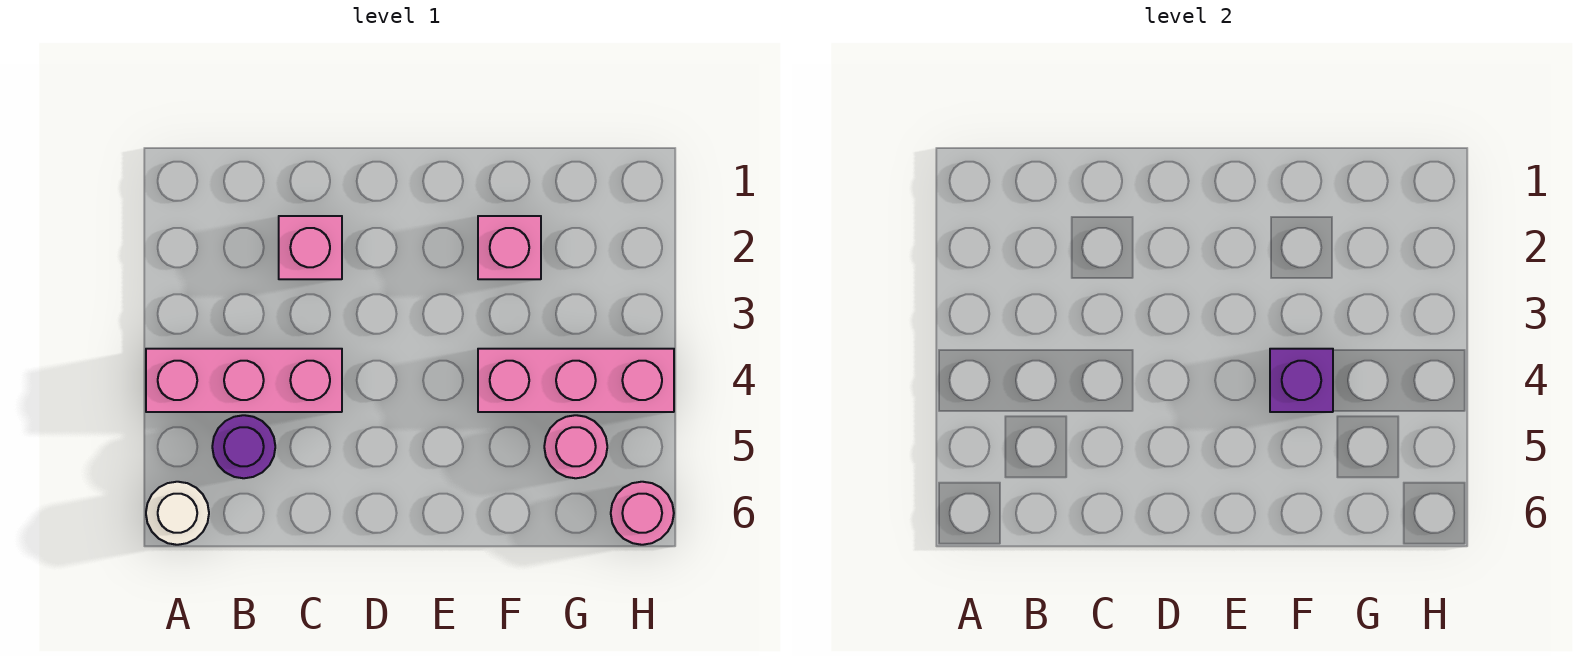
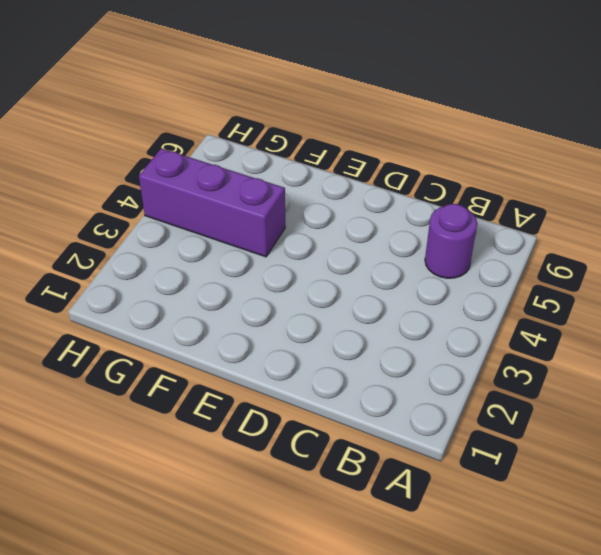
purple brick F4:H4 level 1 -> pink brick F4:H4 level 1
none -> pink brick A4:C4 level 1
none -> white round brick A6 level 1

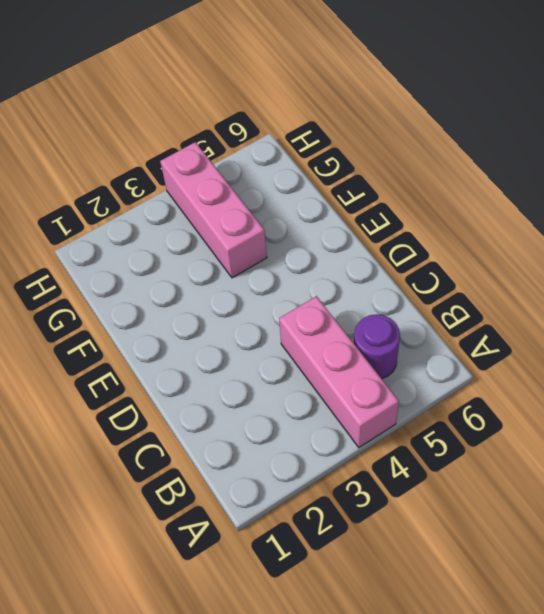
none -> white round brick A6 level 1
none -> pink brick C2 level 1

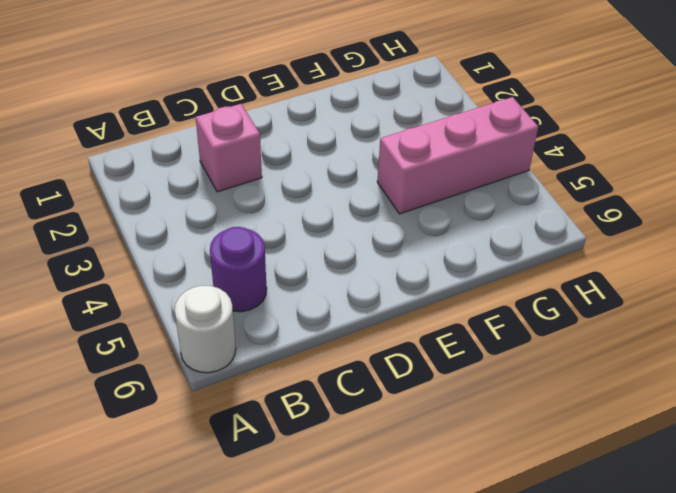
none -> pink brick A4:C4 level 1
none -> pink brick F2 level 1

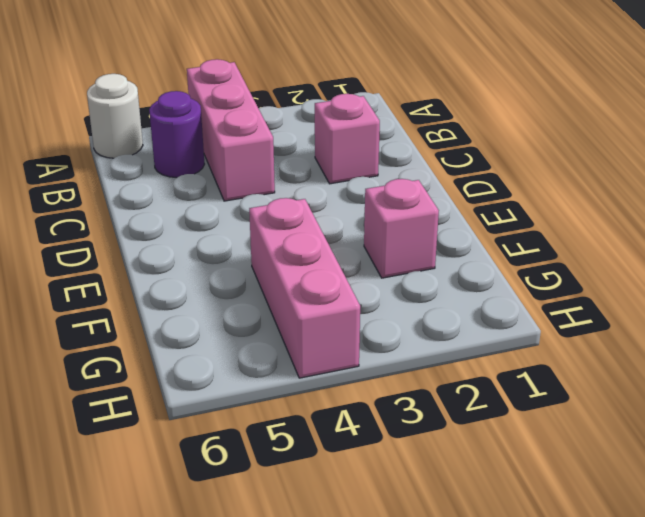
none -> pink round brick G5 level 1
none -> pink round brick H6 level 1

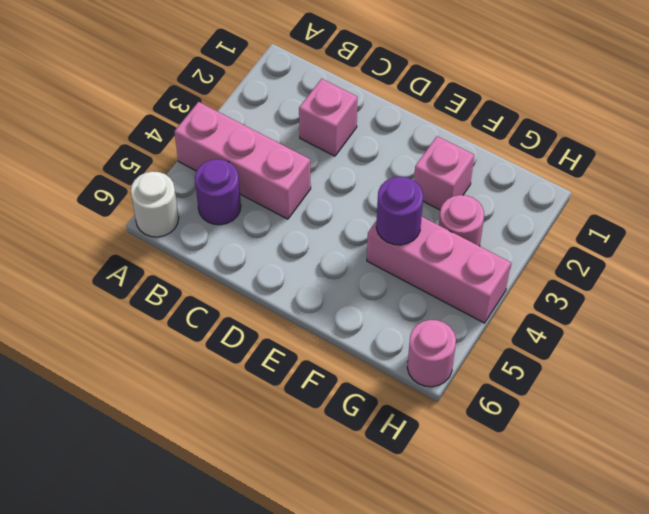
purple round brick F4 level 2 -> purple brick F4 level 2
pink round brick G3 level 1 -> pink round brick G5 level 1

